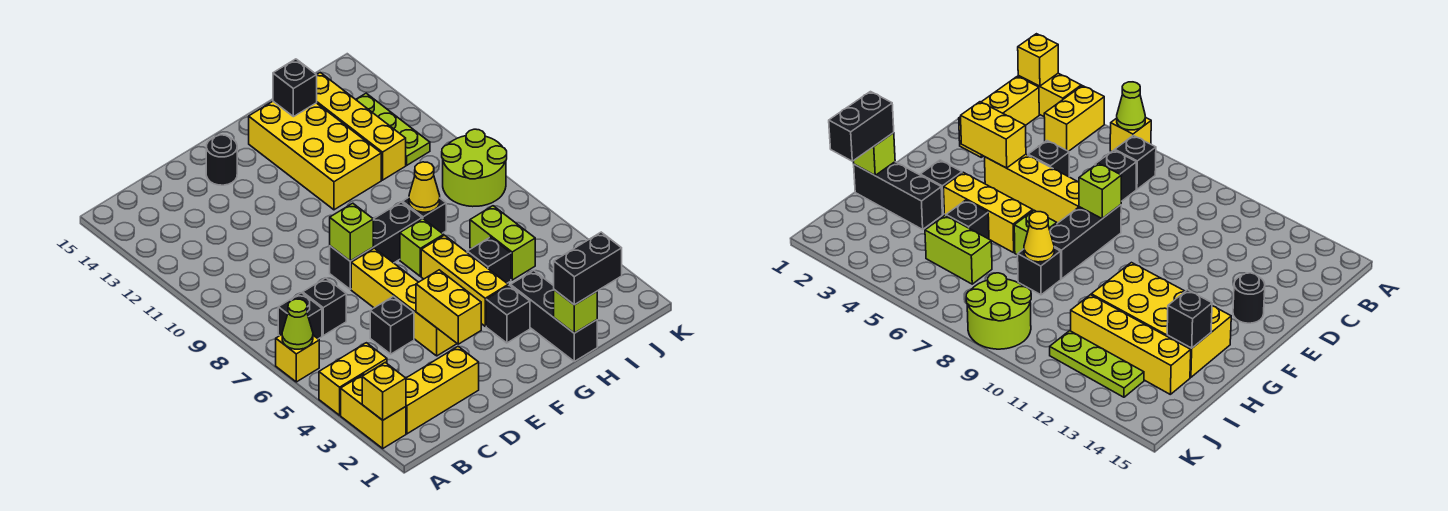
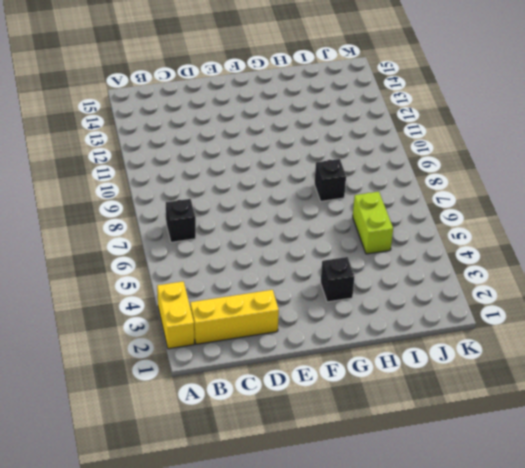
none -> yellow brick A4:B4 level 1
none -> yellow brick A6 level 1
none -> black brick C7 level 1

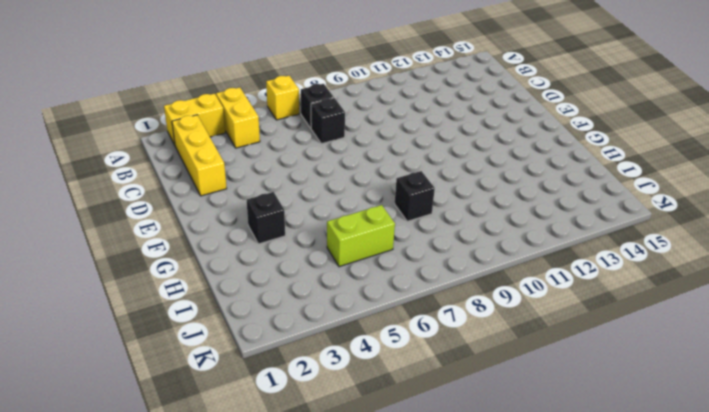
none -> black brick D5 level 1
none -> yellow brick E4:E7 level 1
none -> black brick E8:G8 level 1

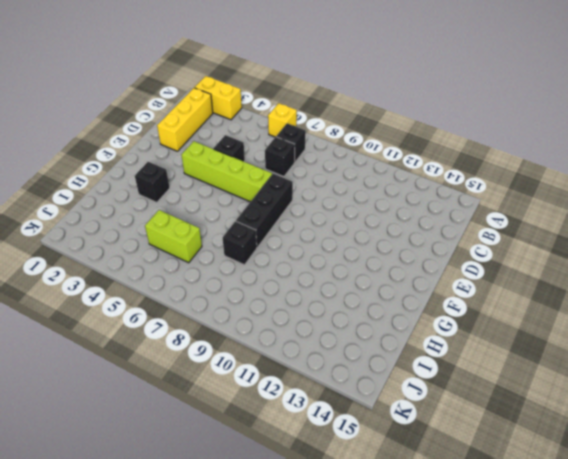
lime brick E4:E7 level 1 -> yellow brick E4:E7 level 1
none -> yellow brick A4:B4 level 1
none -> black round brick E14 level 1
none -> yellow brick G4:G6 level 1

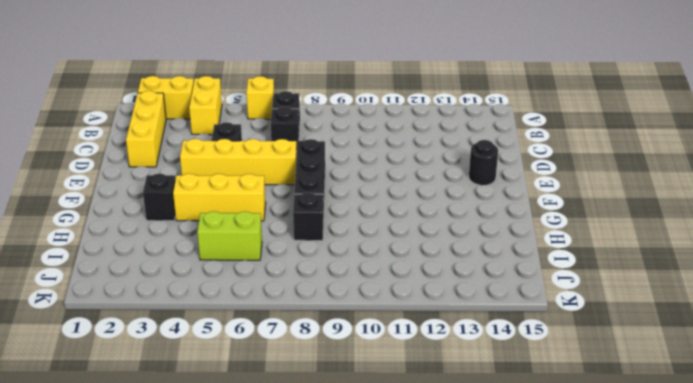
none -> lime brick G7 level 1
none -> yellow brick G11:H14 level 1
none -> black brick H1:H3 level 1

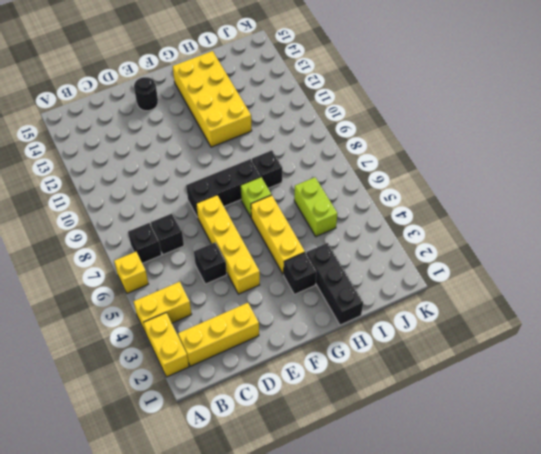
none -> black brick H5 level 1
none -> yellow brick I11:I14 level 1
none -> lime round brick J8:K9 level 1

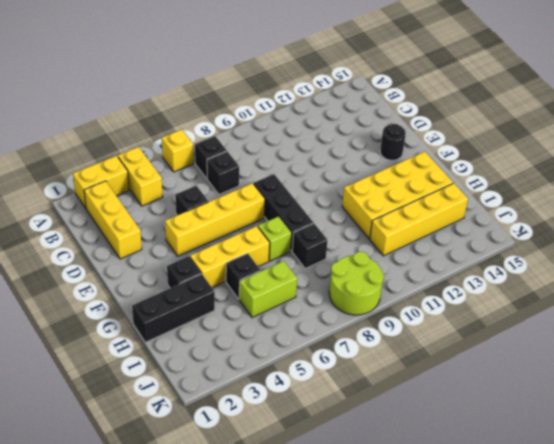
none -> lime plate J11:J13 level 1
none -> yellow brick A2 level 2
none -> lime cone A6 level 2

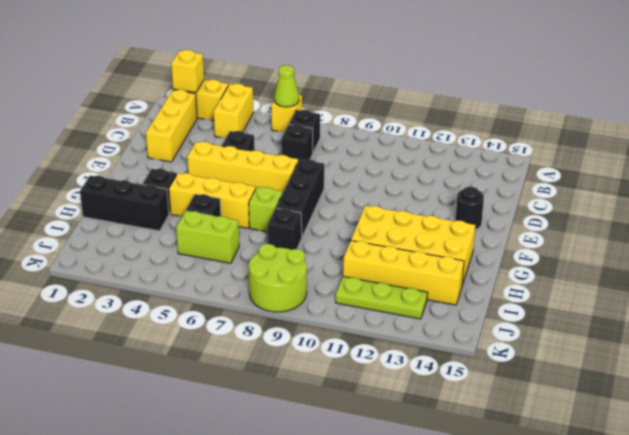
none -> yellow brick E3:E4 level 2
none -> lime brick E8 level 2
none -> lime brick H1 level 2

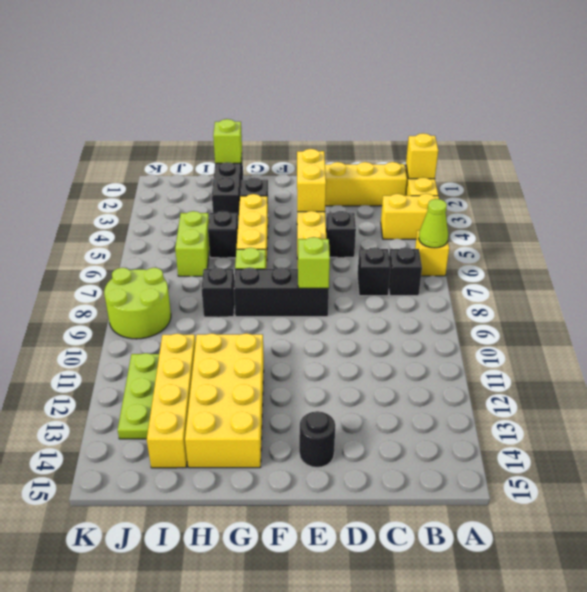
none -> yellow cone H8 level 2
none -> black brick H14 level 2
none -> black brick H1:I1 level 3

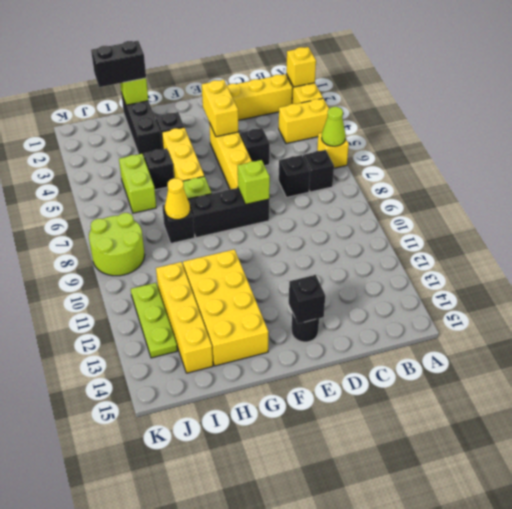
black brick E14 level 2 -> black brick H14 level 2

